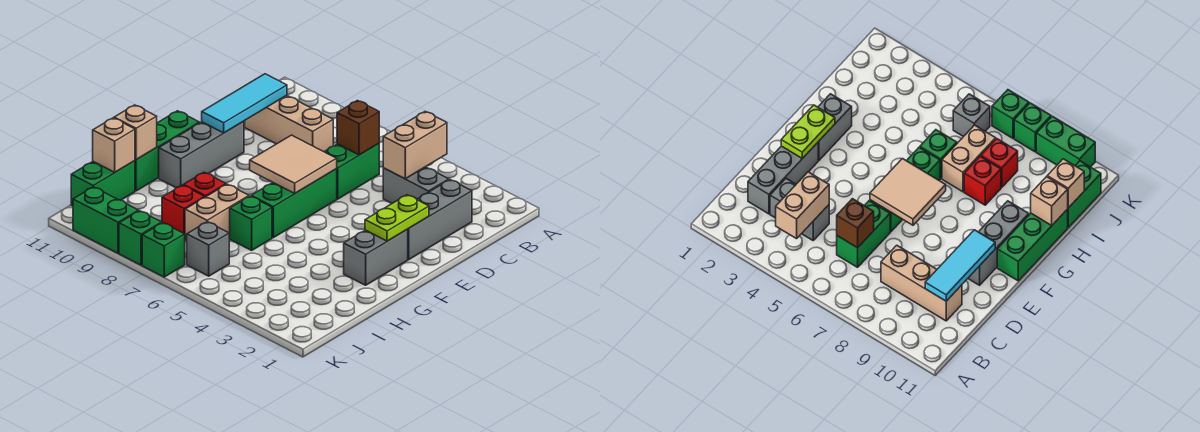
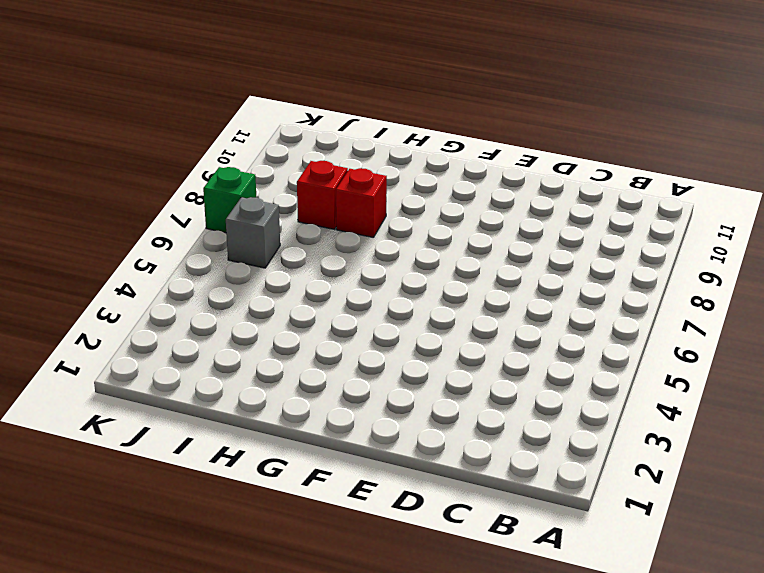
none -> grey brick C2:E2 level 1
none -> grey brick C3:C4 level 1
none -> green brick C6:D6 level 1

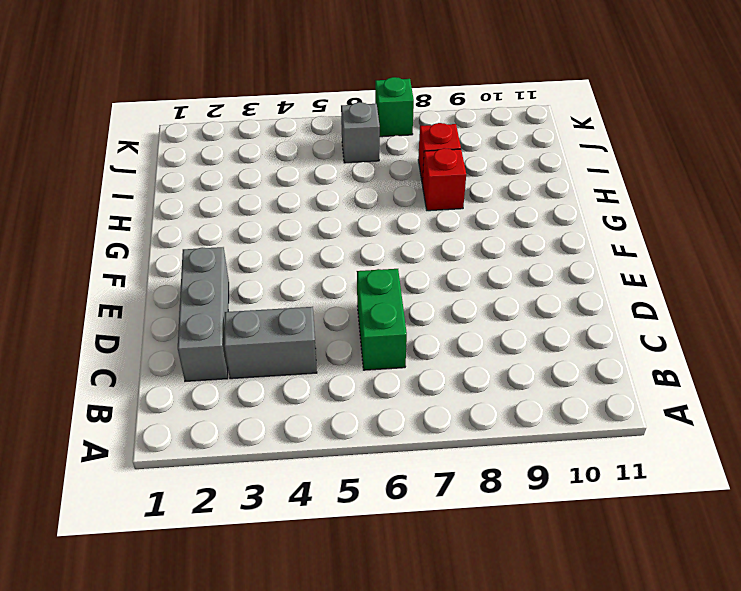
none -> tan brick C8:C10 level 1
none -> green brick E6:G6 level 1
none -> grey brick E10:G10 level 1

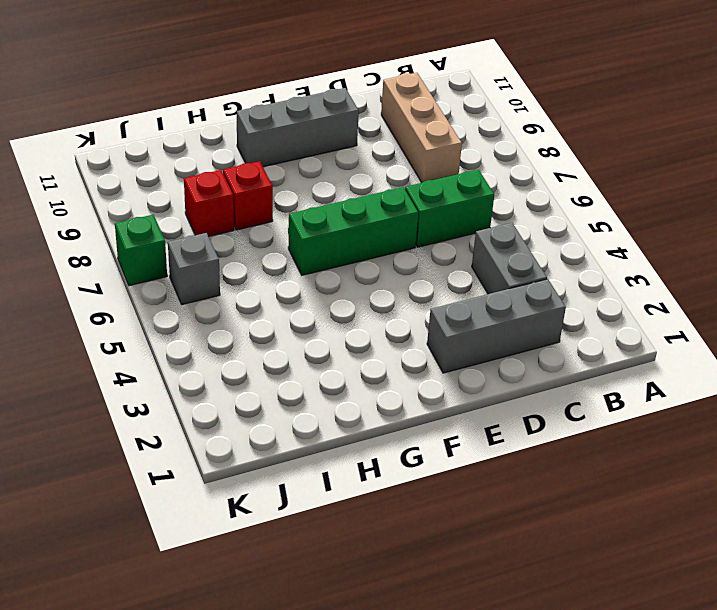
none -> grey brick F2:G2 level 1
none -> green brick F11:H11 level 1
none -> green brick H6 level 1

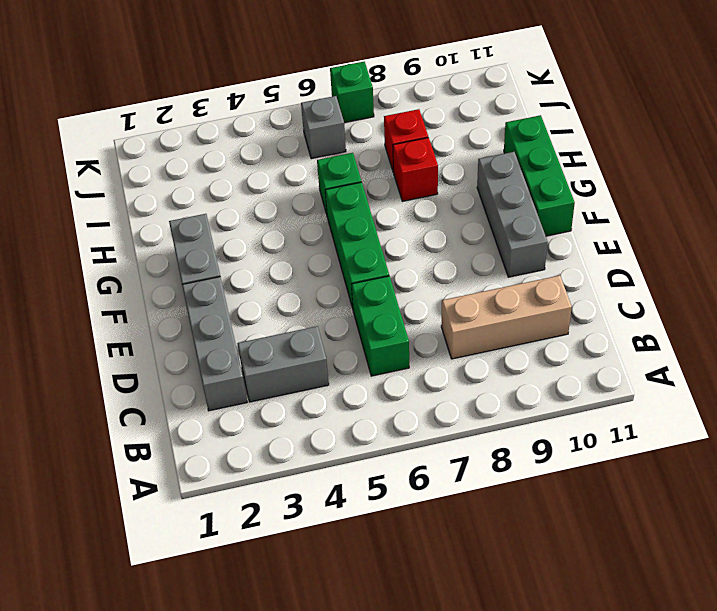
none -> tan brick H7:I7 level 1
none -> green brick I11:J11 level 1
none -> green brick K8 level 1

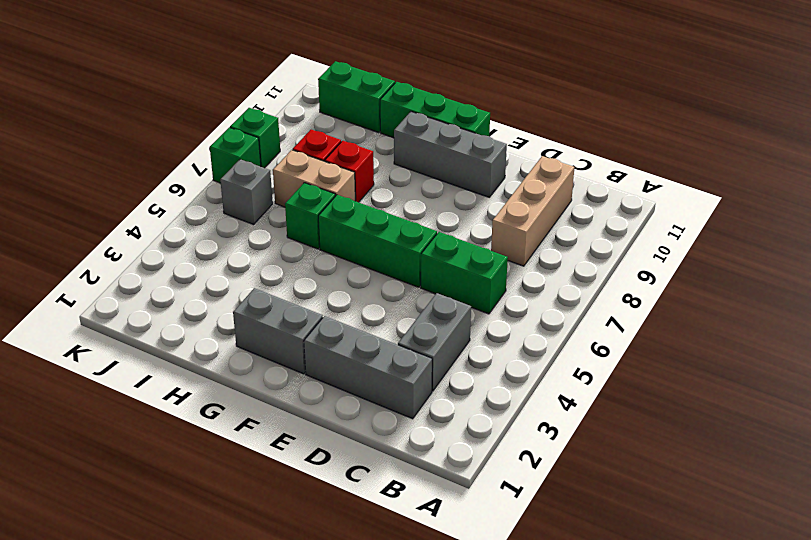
none -> green brick K9:K10 level 1
none -> tan brick B4:C4 level 2
none -> brown brick C6 level 2

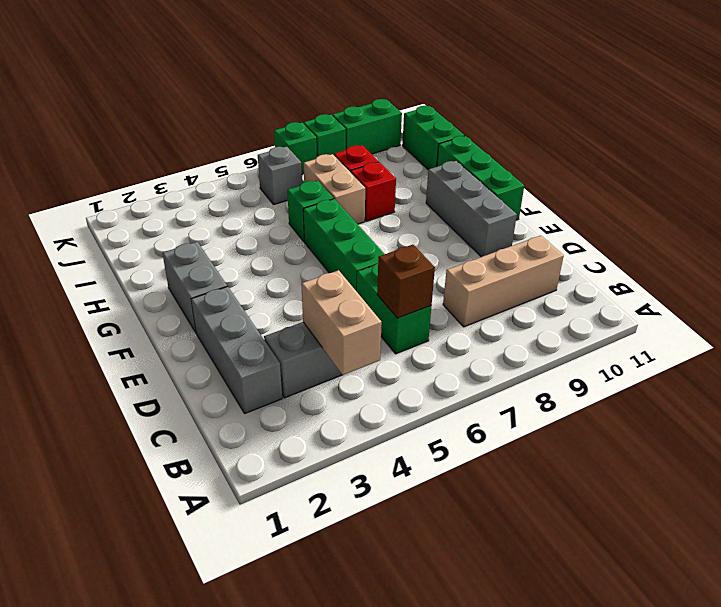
none -> cyan tile C10:E10 level 2
none -> lime plate E2:F2 level 2
none -> tan tile E6:F7 level 2

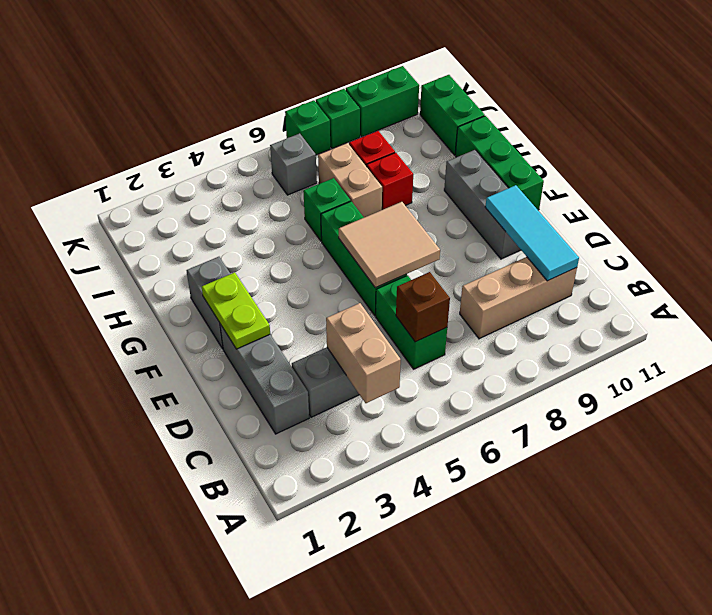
none -> tan brick H11 level 2
none -> tan brick I11 level 2

